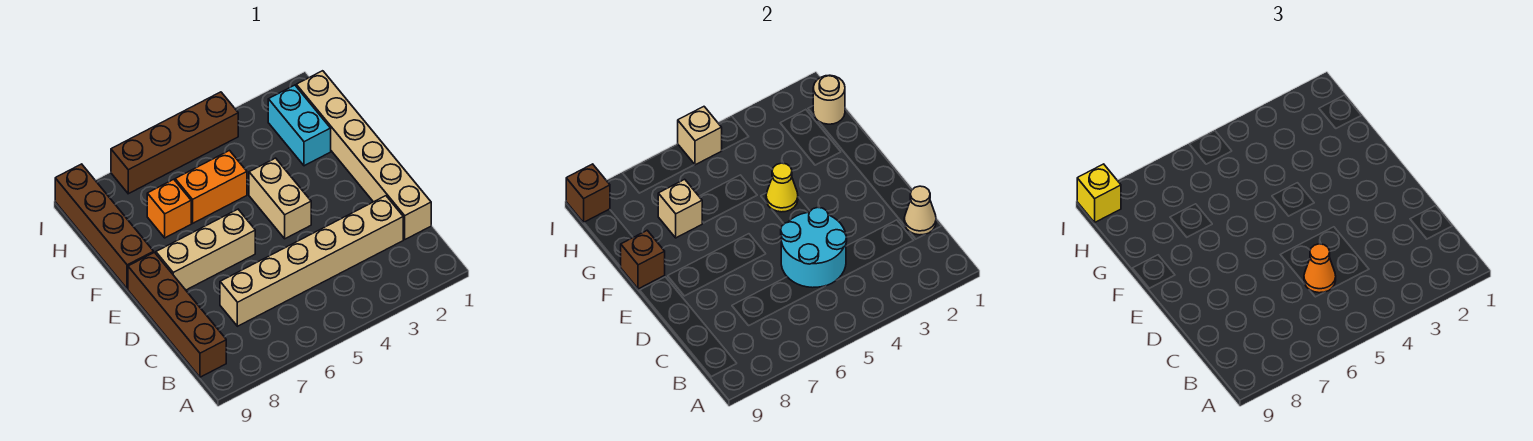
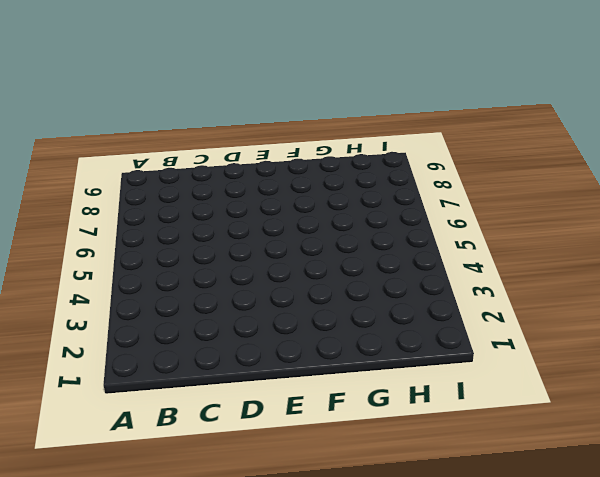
none -> brown brick B9:E9 level 1
none -> tan brick C1:H1 level 1
none -> tan brick C2:C7 level 1

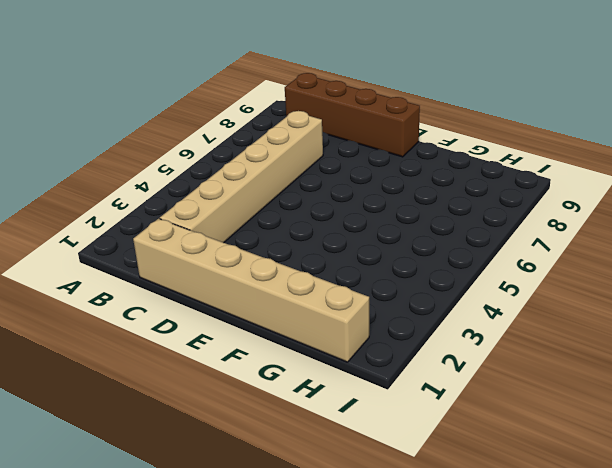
none -> tan brick E4:F4 level 1
none -> tan brick E6:E8 level 1
none -> brown brick F9:I9 level 1

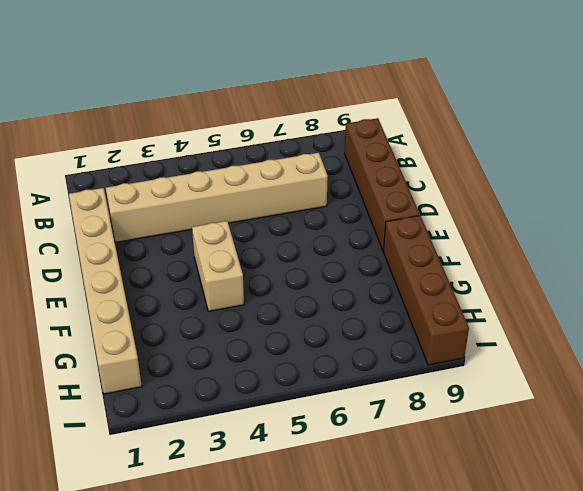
none -> tan brick E6:E8 level 1
none -> cyan brick G2:H2 level 1
none -> orange brick G5:G6 level 1

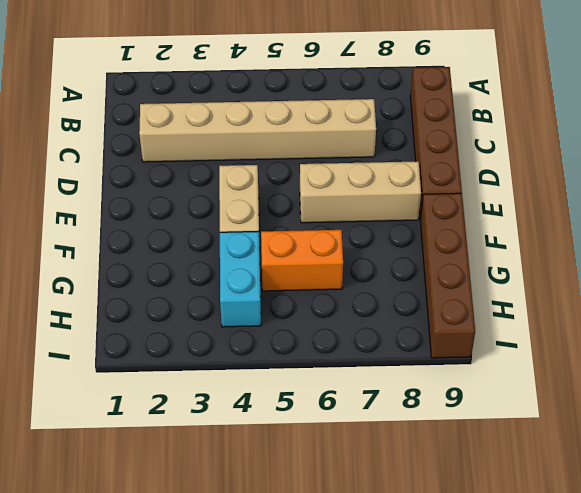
cyan brick G4:H4 level 1 -> cyan brick G2:H2 level 1
none -> tan brick C1:H1 level 1
none -> orange brick G7 level 1
none -> brown brick I4:I7 level 1

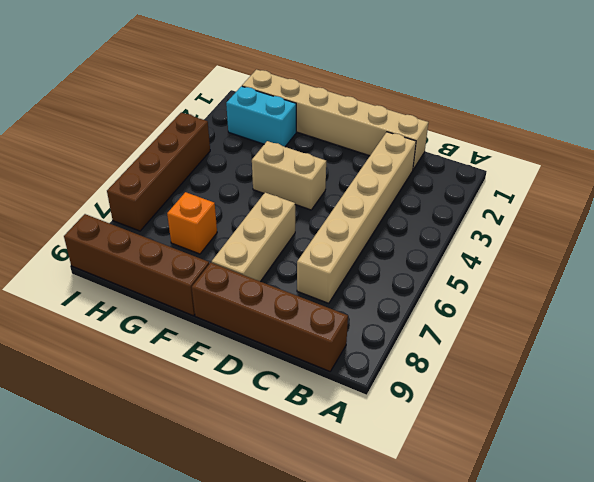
none -> orange brick G5:G6 level 1
none -> tan cone C1 level 2
none -> cyan round brick C4:D5 level 2

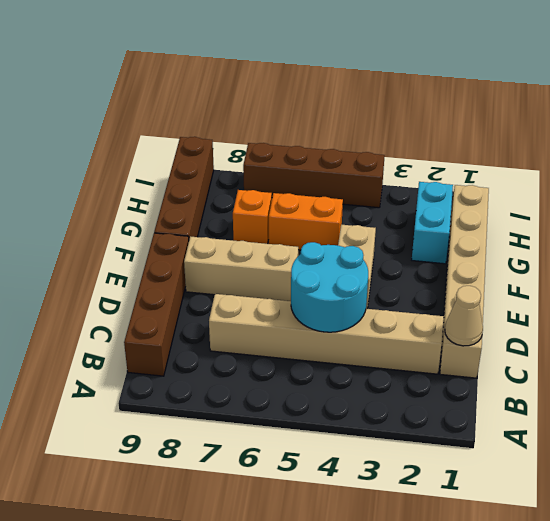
none -> yellow cone F4 level 2
none -> brown brick F9 level 2
none -> tan brick G7 level 2

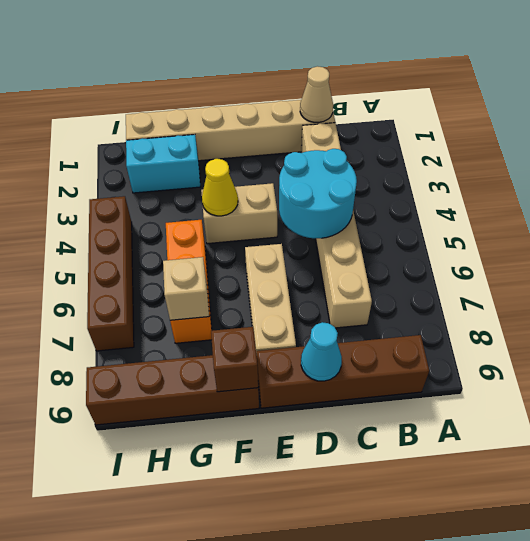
cyan cone D9 level 2 -> none
none -> tan round brick H1 level 2
none -> tan brick I5 level 2
none -> brown brick I9 level 2

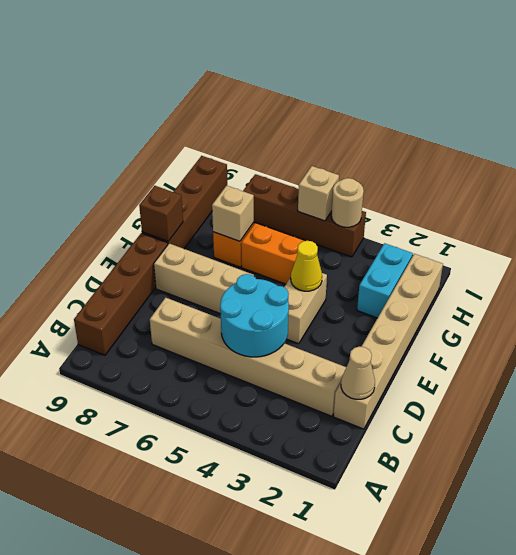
tan round brick I4 level 2 -> tan round brick H1 level 2
none -> brown brick I9 level 2
none -> orange cone C5 level 3
none -> yellow brick I9 level 3

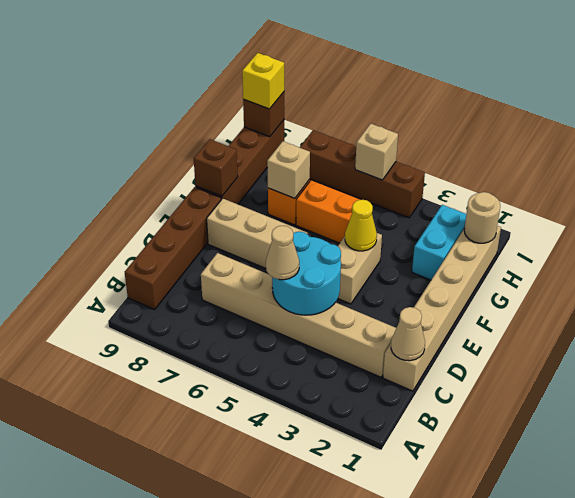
tan cone C5 level 3 -> orange cone C5 level 3

